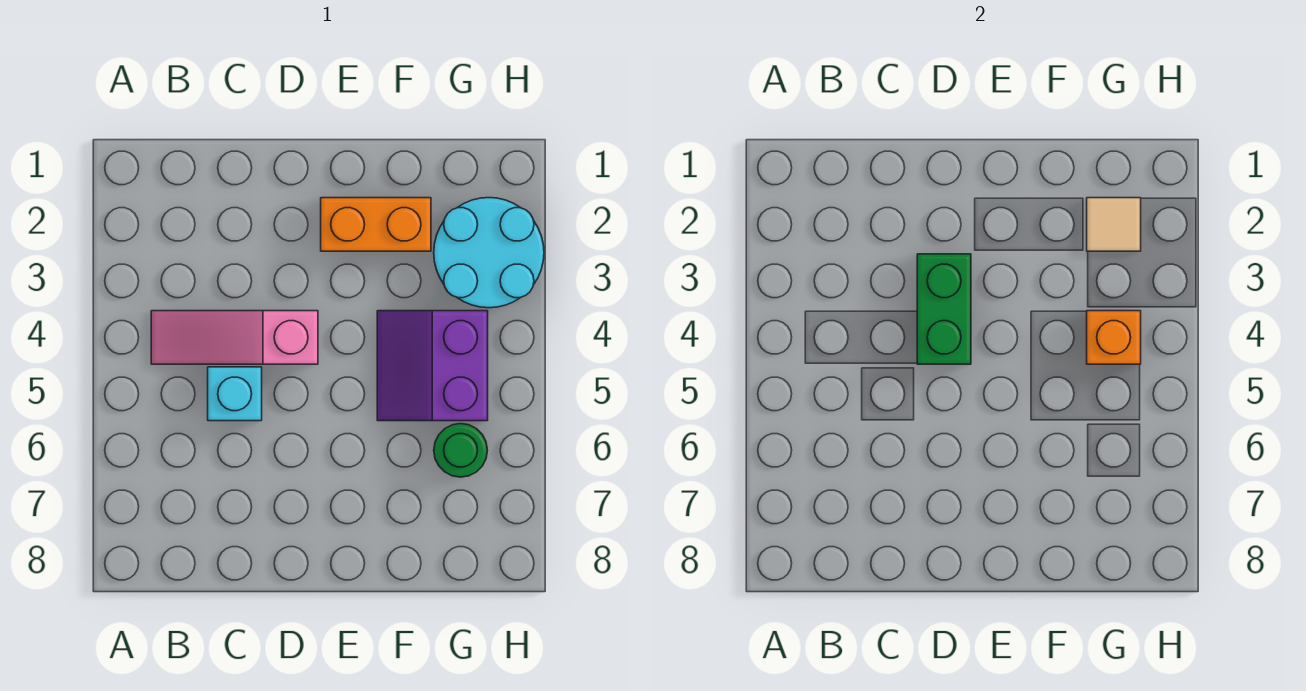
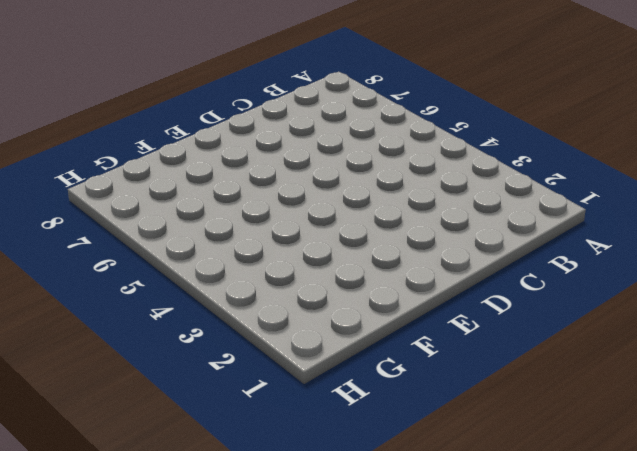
none -> pink slope B4:D4 level 1 top D
none -> cyan brick C5 level 1

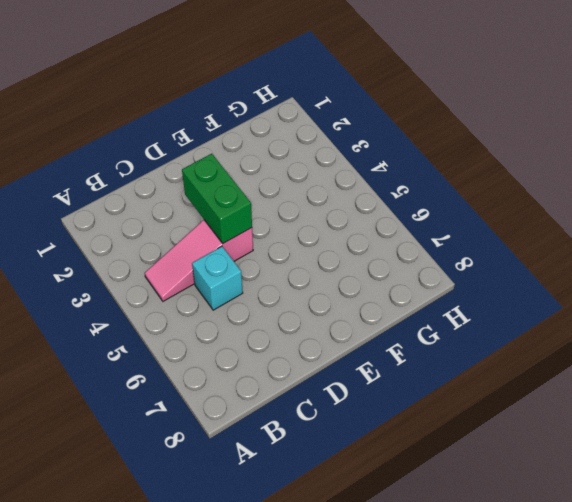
none -> orange brick E2:F2 level 1
none -> purple slope F4:G5 level 1 top G

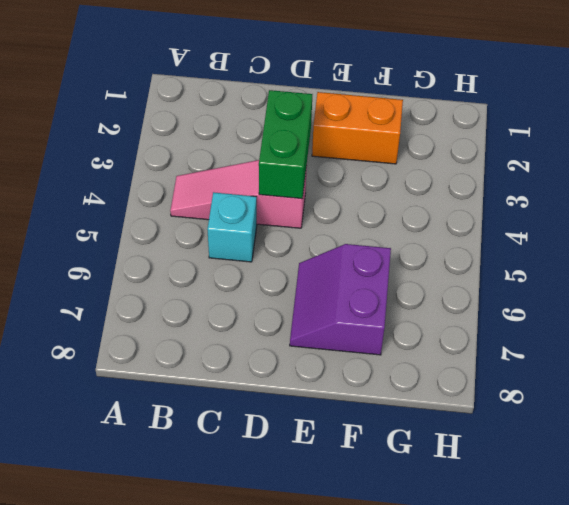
purple slope E6:F7 level 1 top F -> purple slope F4:G5 level 1 top G
none -> cyan round brick G2:H3 level 1
none -> green round brick G6 level 1

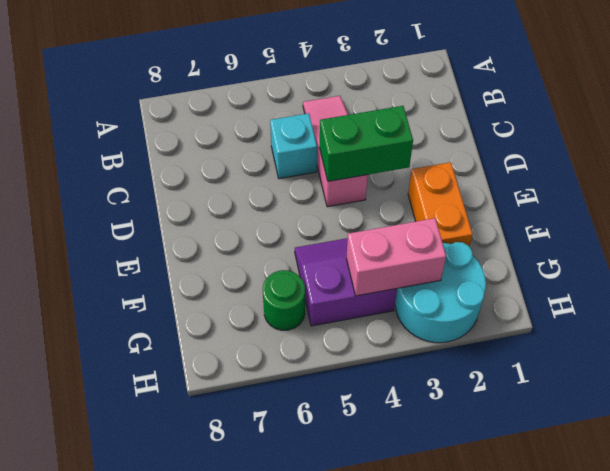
pink brick G3:G4 level 2 -> orange brick G4 level 2
none -> tan tile G2 level 2

